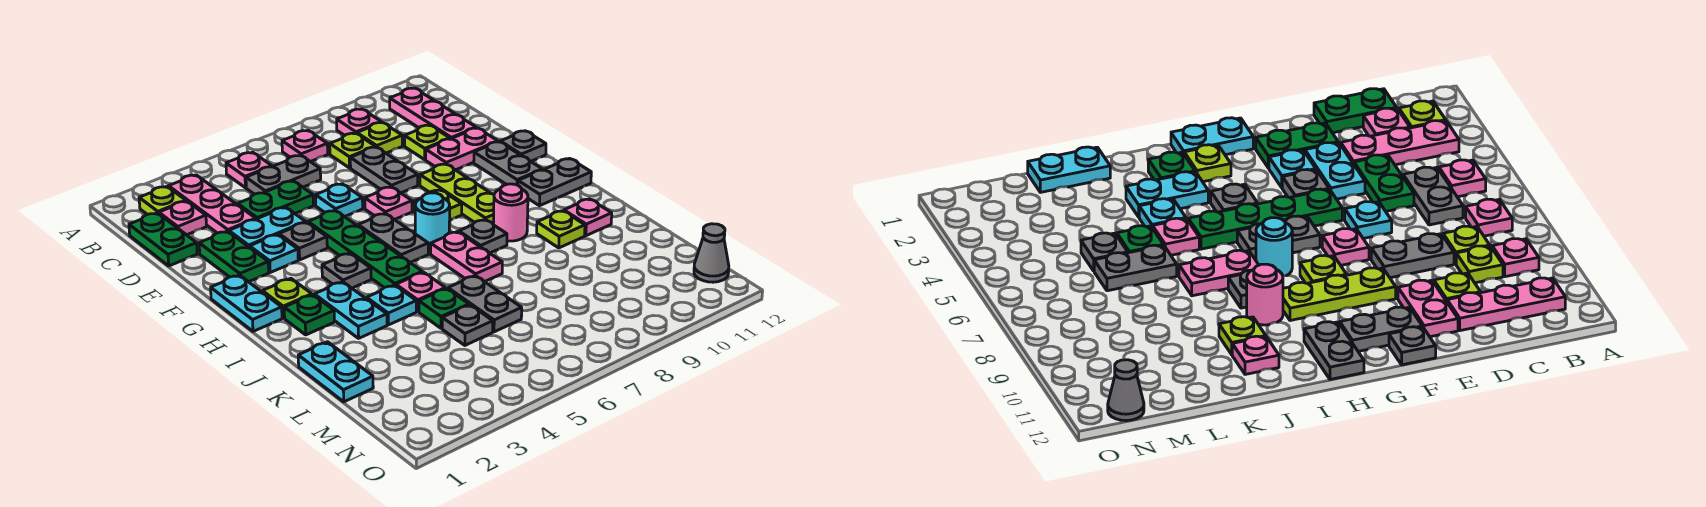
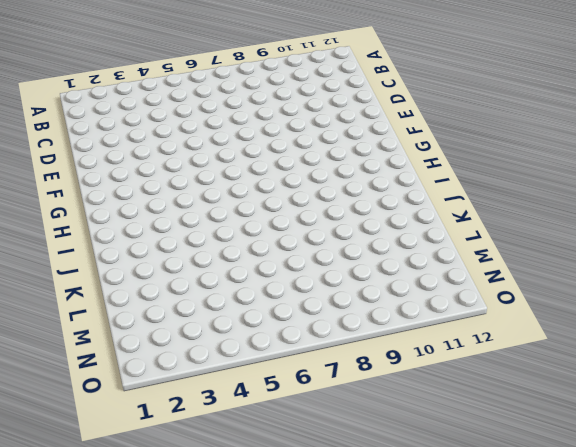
none -> lime plate B2 level 1
none -> pink plate B3:D3 level 1
none -> pink plate B5 level 1
none -> pink plate B7 level 1

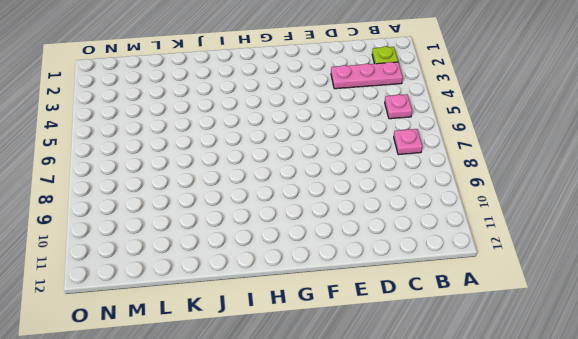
none -> pink plate B9 level 1
none -> pink plate B11:D11 level 1
none -> green plate C1:D1 level 1
none -> pink plate C2 level 1

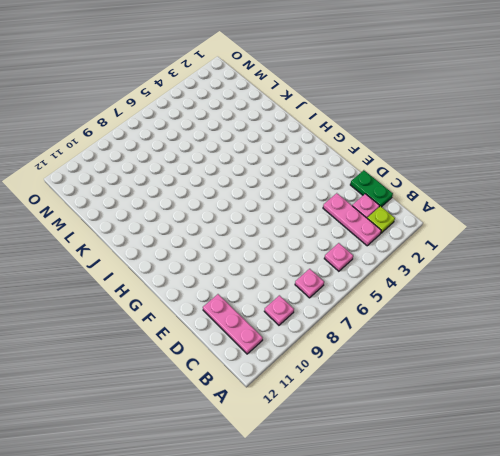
none -> grey plate C5:C6 level 1
none -> lime plate C8 level 1
none -> lime plate C9 level 1
none -> green plate D4:D5 level 1

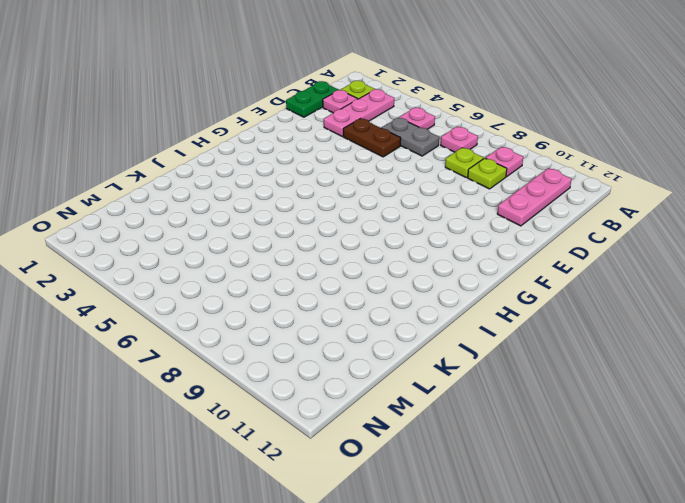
brown plate D4:D5 level 1 -> green plate D4:D5 level 1
none -> grey plate D8:E8 level 1
none -> lime plate D10 level 1
none -> green plate E2:F2 level 1
none -> cyan plate E3:E4 level 1

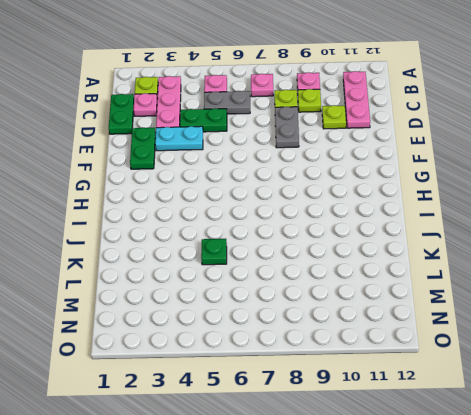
none -> cyan plate E6 level 1
none -> pink plate E10:E11 level 1
none -> cyan plate F3 level 1
none -> grey plate F4 level 1

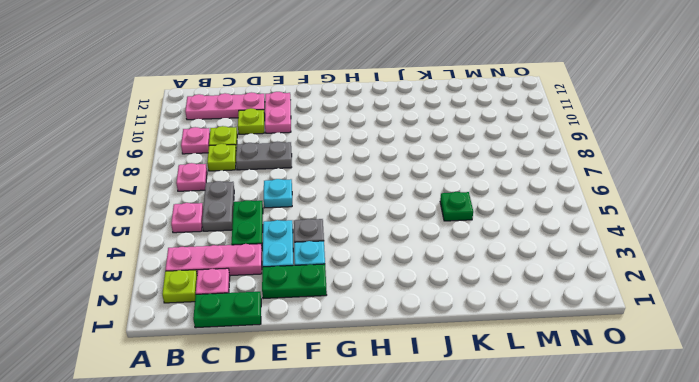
none -> green plate F5:I5 level 1
none -> pink plate F7 level 1
none -> lime plate F9:H9 level 1
none -> grey plate F11:G11 level 1

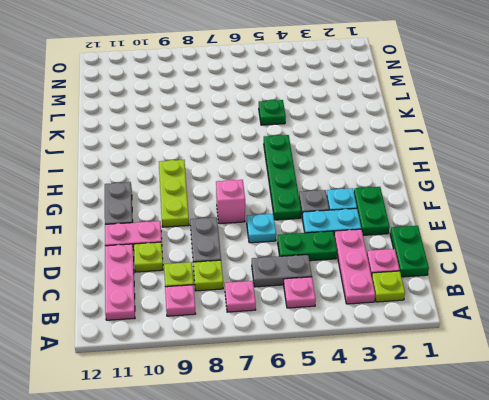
pink brick F7 level 1 -> pink plate F7 level 1
none -> grey plate F12 level 1
none -> cyan plate G1:H1 level 1
none -> grey plate G6:H6 level 1
none -> lime plate G8 level 1

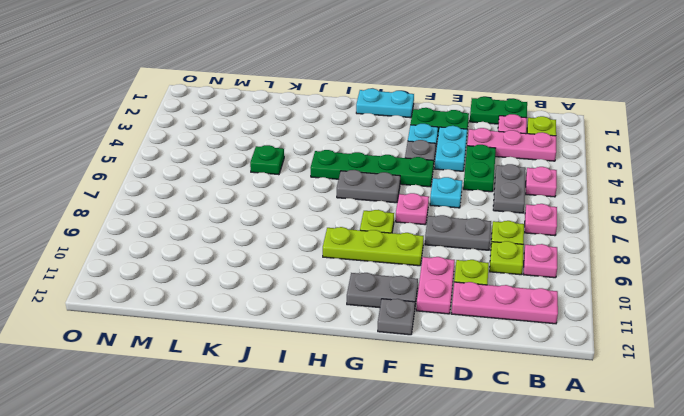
none -> lime plate H2 level 1
none -> grey plate H4 level 1
none -> cyan round brick H7 level 1
none -> grey plate H11:H12 level 1

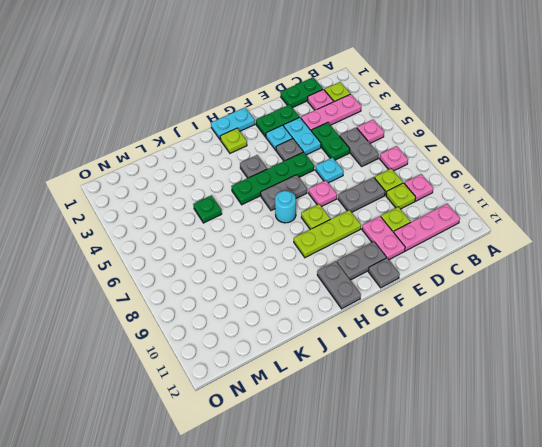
none -> green plate I2 level 1
none -> cyan plate I3:J3 level 1
none -> pink plate I7:J7 level 1
none -> grey plate I8 level 1

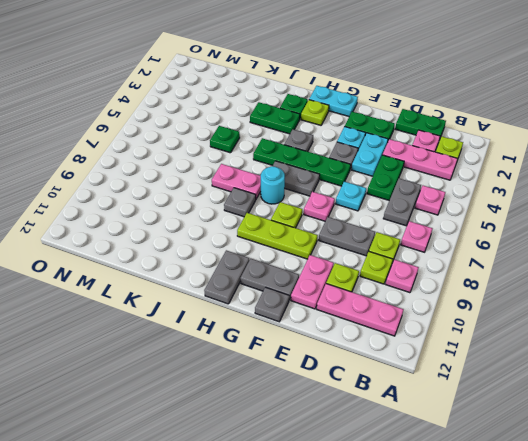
green plate I3:J3 level 1 -> cyan plate I3:J3 level 1
none -> pink round brick I9 level 1
none -> cyan plate J4 level 1
none -> pink plate J5 level 1
none -> lime plate J10 level 1

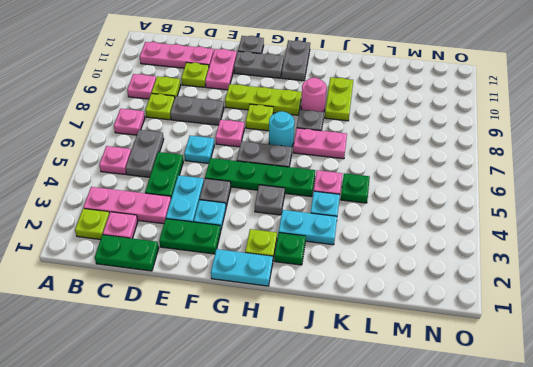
lime plate J9:J10 level 1 -> lime plate J10 level 1
none -> pink plate J11 level 1
none -> cyan plate K1:L1 level 1
none -> grey plate K6:L6 level 1
none -> grey plate L5 level 1

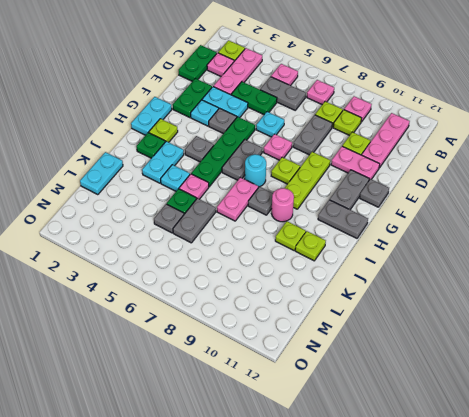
lime plate J11 level 1 -> pink plate J11 level 1
none -> grey cone N12 level 1

